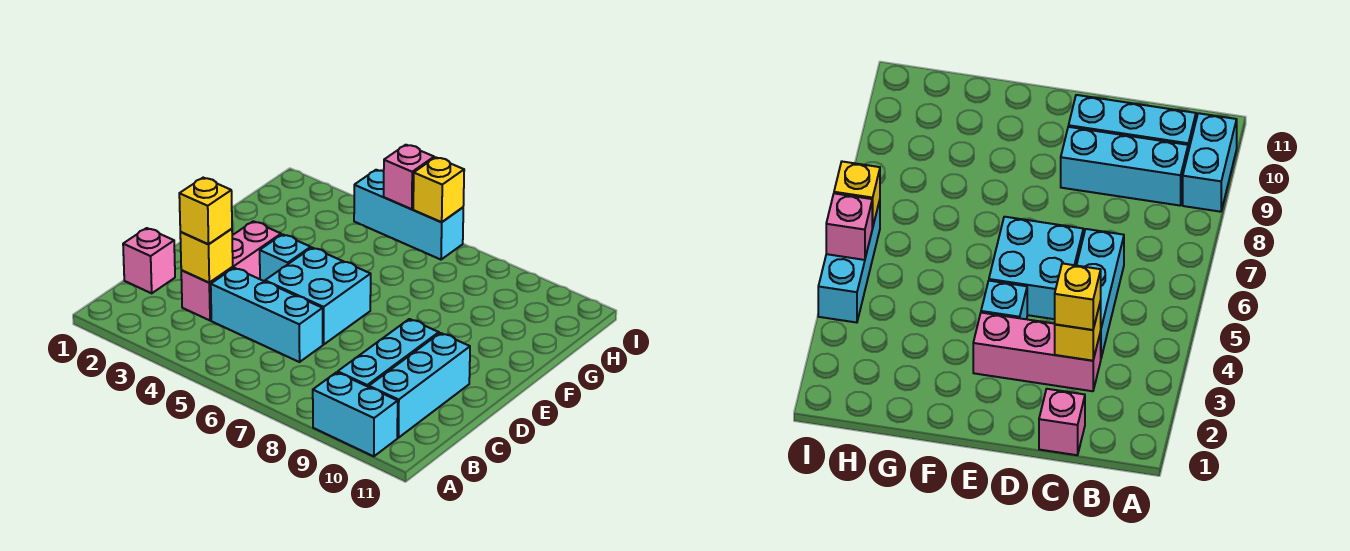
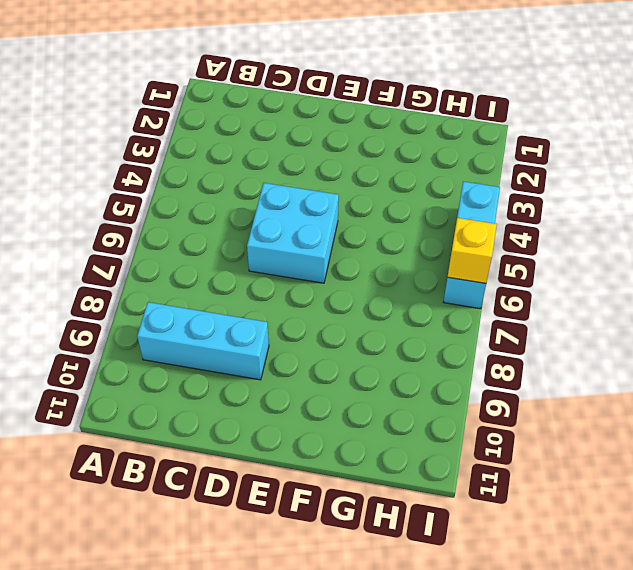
none -> cyan brick A9:A10 level 1
none -> cyan brick B10:D10 level 1
none -> pink brick C1 level 1

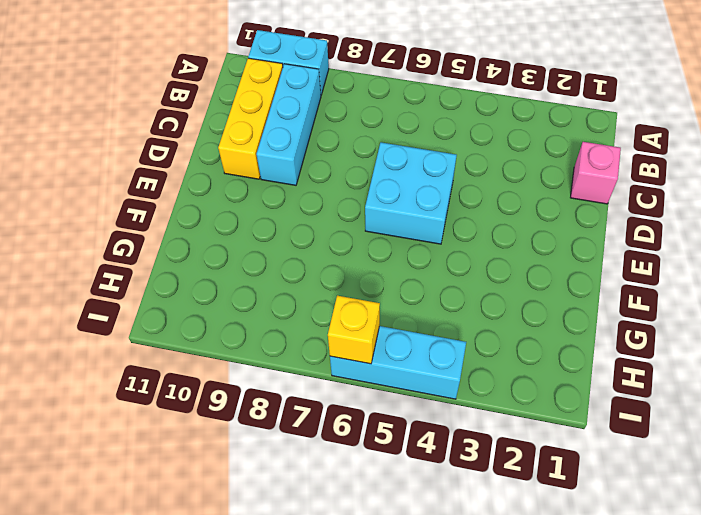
yellow brick B10:D10 level 1 -> cyan brick B10:D10 level 1
none -> pink brick C3:E3 level 1
none -> cyan brick C4:C6 level 1
none -> cyan brick E4 level 1

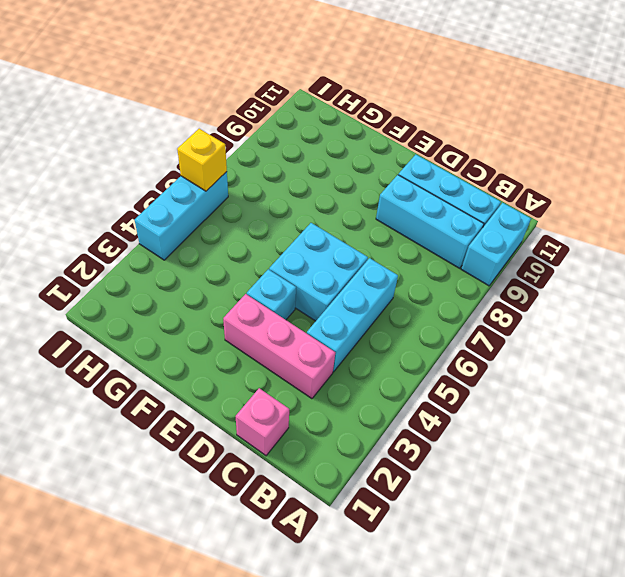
none -> yellow brick C3 level 2
none -> pink brick I5 level 2
none -> yellow brick C3 level 3

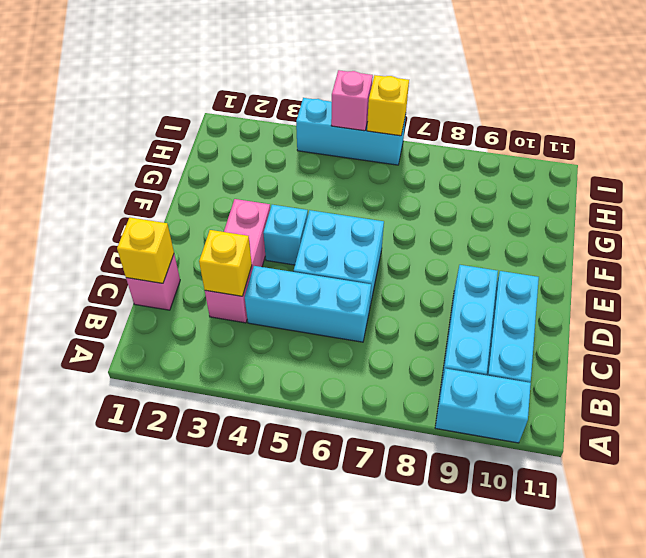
yellow brick C1 level 2 -> yellow brick C3 level 3

